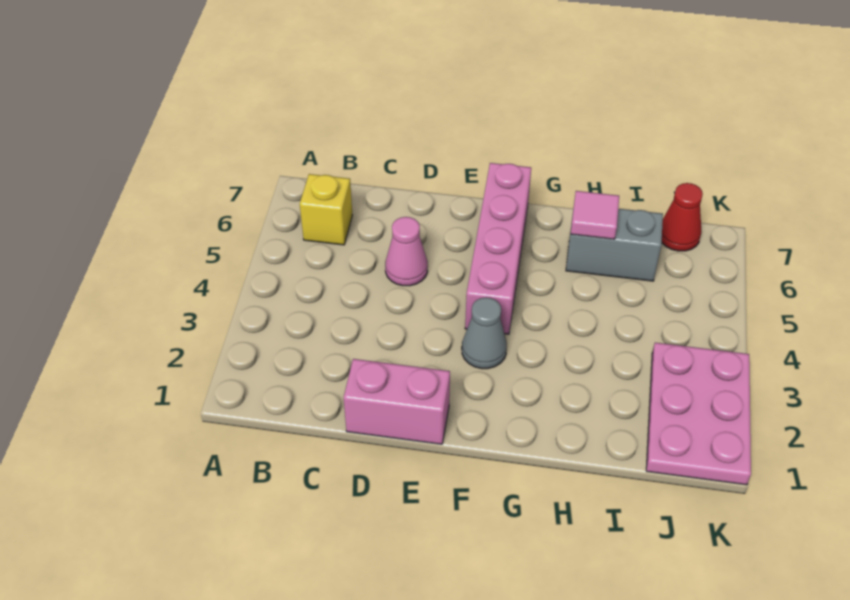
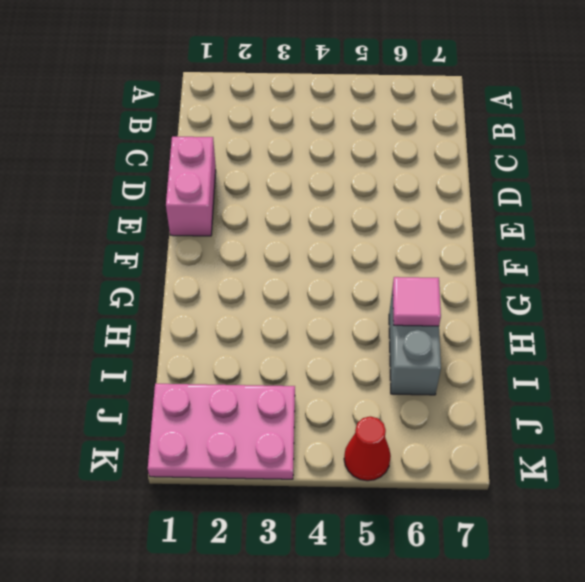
red cone K5 level 1 -> red cone J7 level 1
none -> yellow brick B6 level 1
none -> pink cone D5 level 1

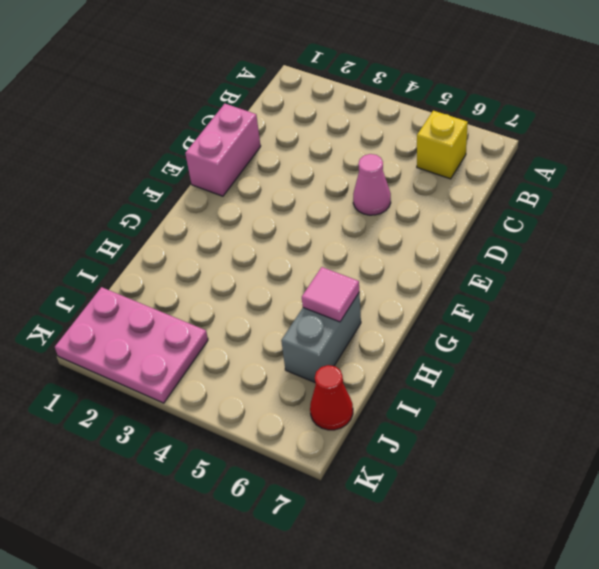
none -> grey cone F3 level 1
none -> pink brick F4:F7 level 1

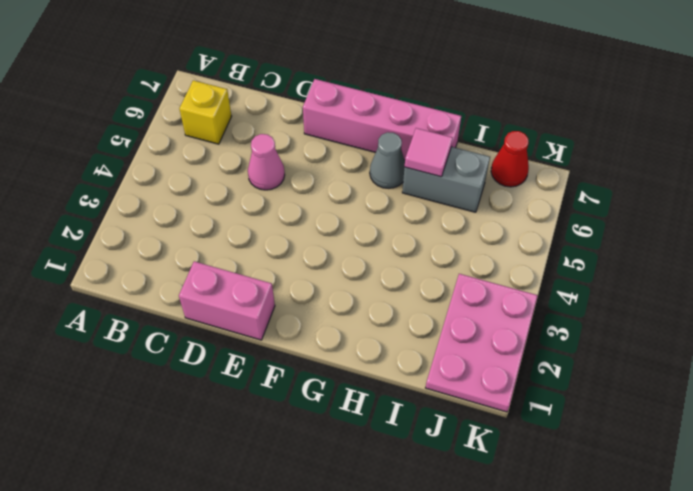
pink brick E7:H7 level 1 -> pink brick F4:F7 level 1
grey cone G6 level 1 -> grey cone F3 level 1

